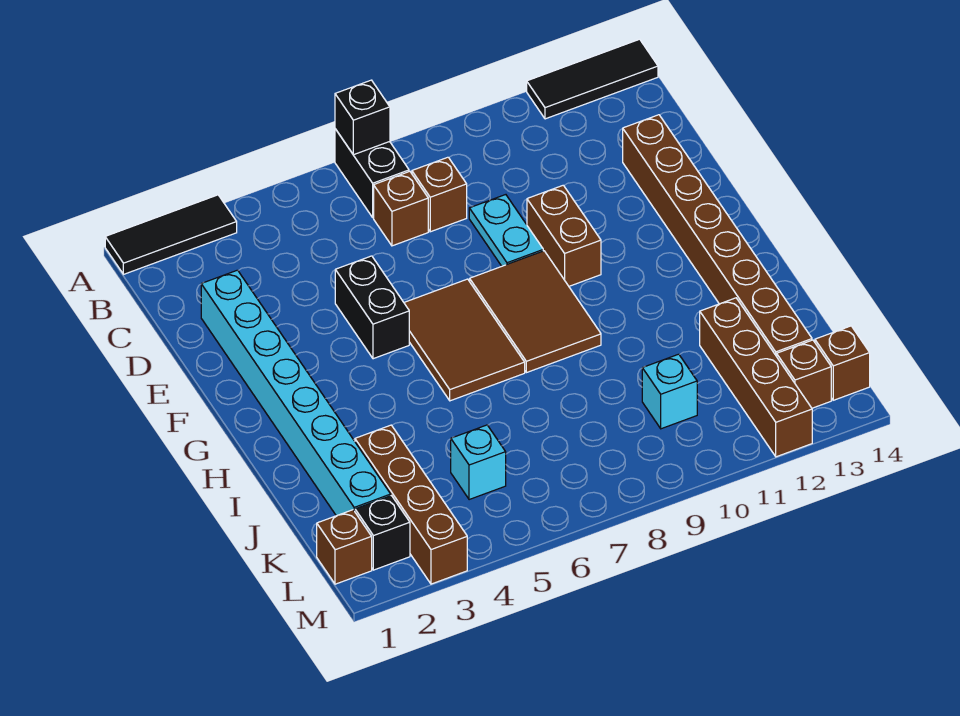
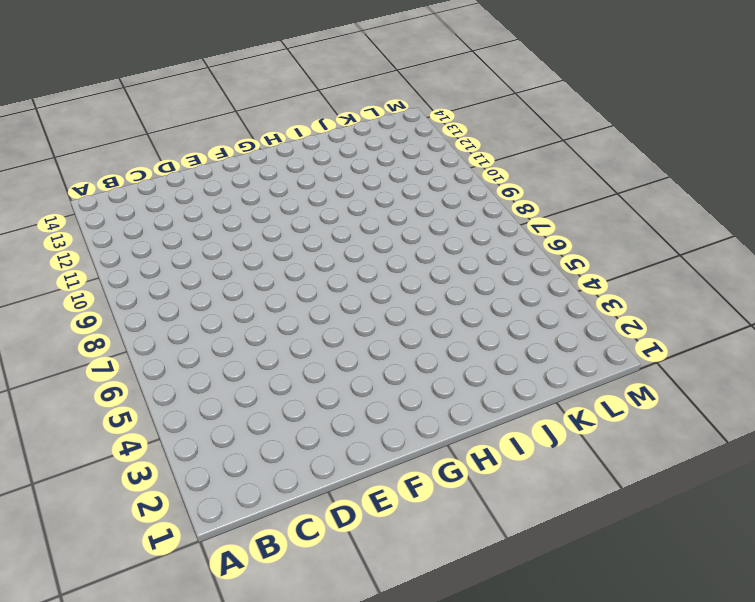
none -> black tile A1:A3 level 1
none -> black brick A7:B7 level 1
none -> black tile A12:A14 level 1

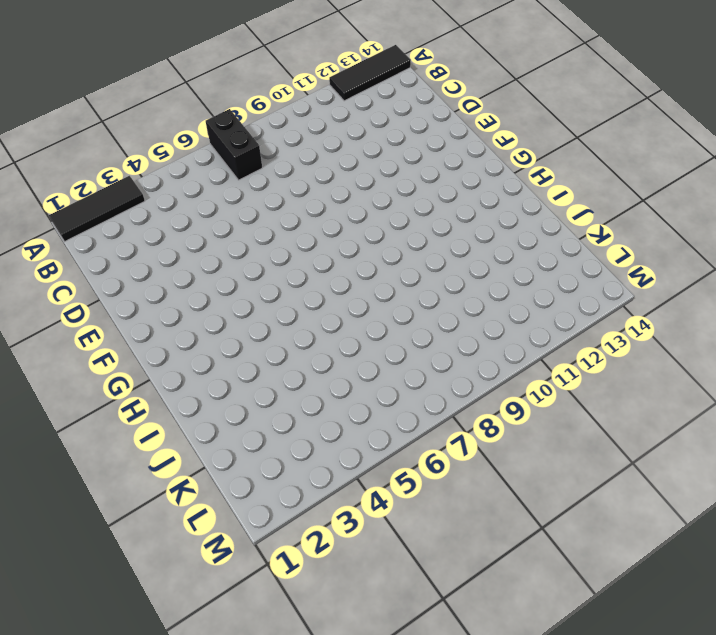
none -> brown brick C7 level 1
none -> brown brick C8 level 1
none -> cyan brick D2:K2 level 1

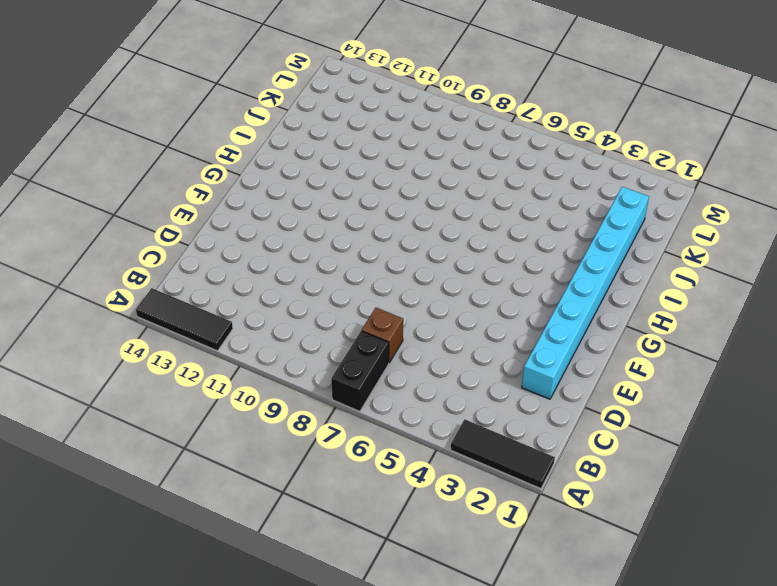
none -> brown brick C8 level 1
none -> cyan plate D9:E9 level 1
none -> brown brick D13:K13 level 1

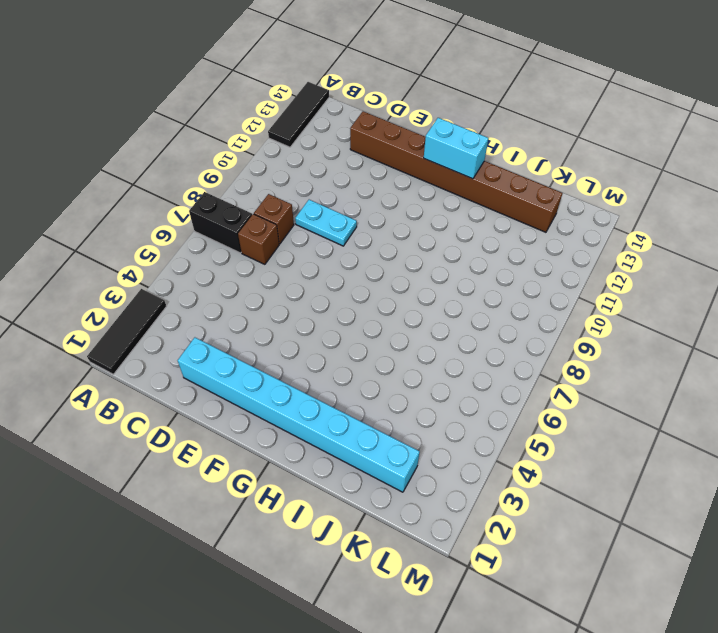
cyan brick G13:H13 level 2 -> none
none -> black brick E5:F5 level 1
none -> brown brick E10:F10 level 1
none -> brown tile F6:H7 level 1

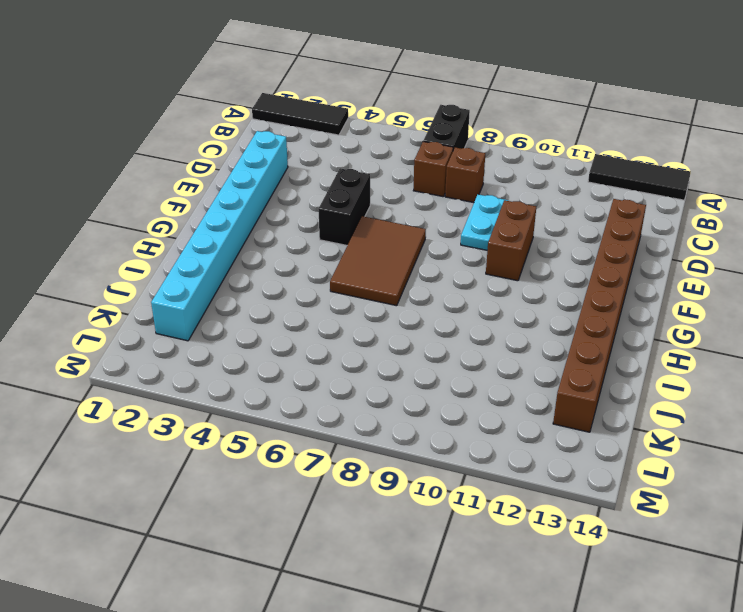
none -> brown tile F8:H9 level 1
none -> brown brick J3:M3 level 1
none -> brown brick J12:M12 level 1

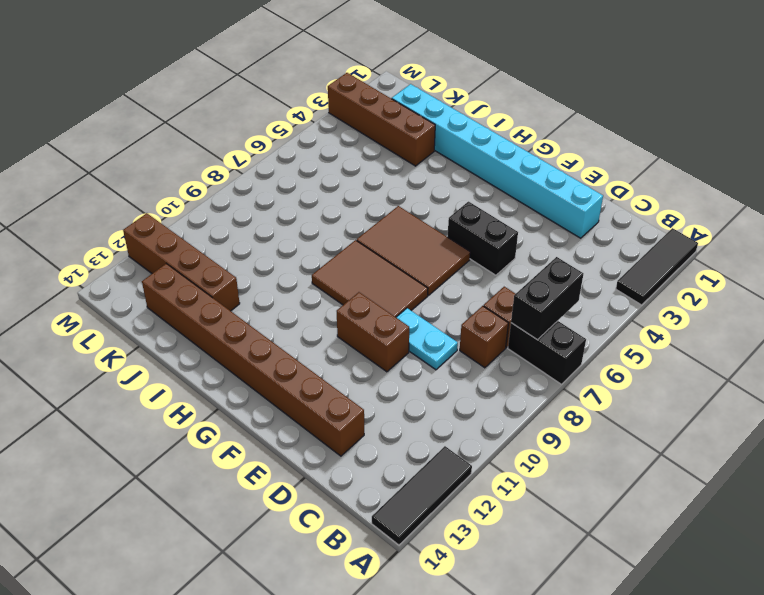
black brick B6:B7 level 2 -> none
none -> cyan brick K5 level 1
none -> cyan brick K10 level 1
none -> brown brick L1 level 1

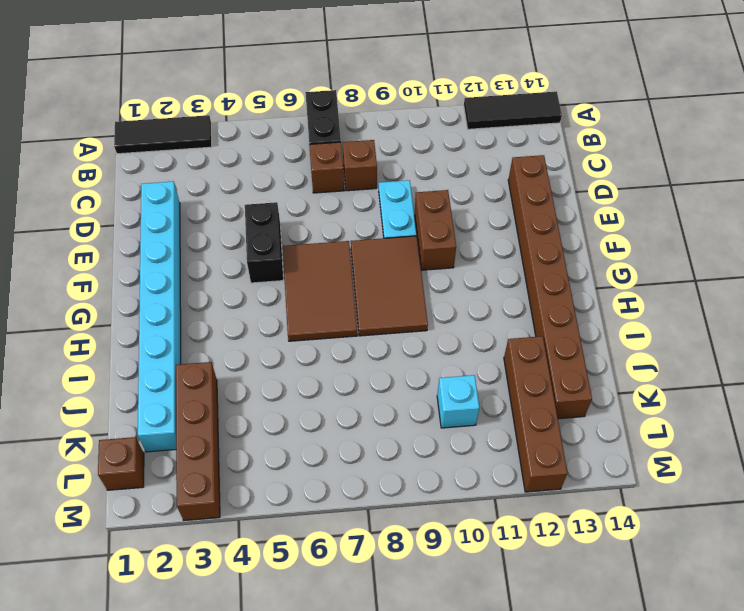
none -> cyan brick K5 level 1
none -> black brick L2 level 1
none -> brown brick L13 level 1

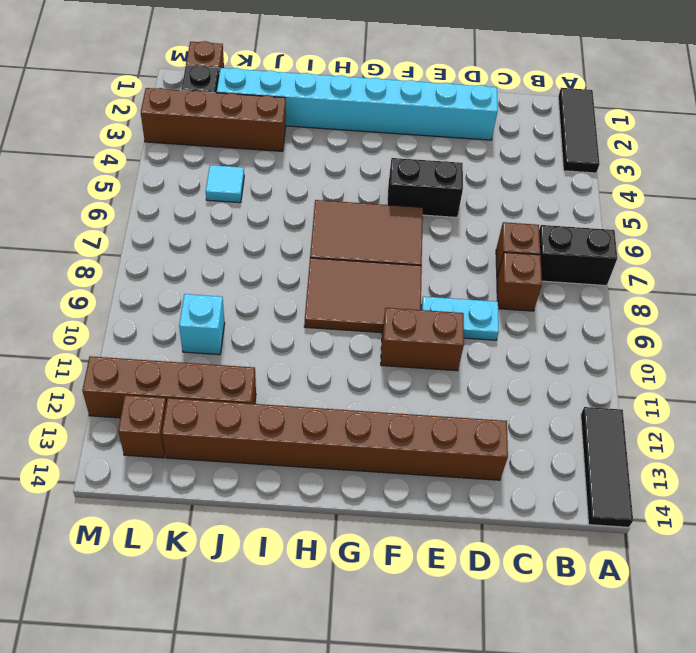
cyan tile K5 level 1 -> cyan brick K5 level 1
none -> brown brick L14 level 1
none -> black brick A7 level 2

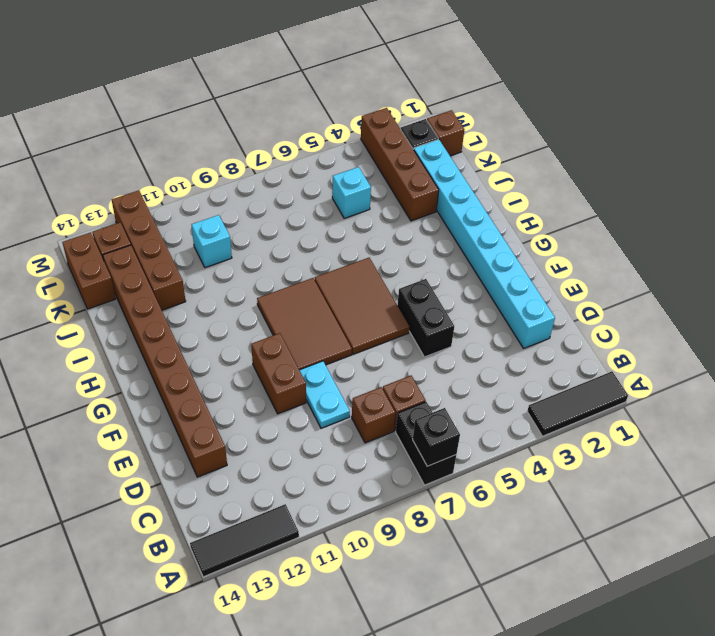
brown brick K14:L14 level 1 -> brown brick L14 level 1

